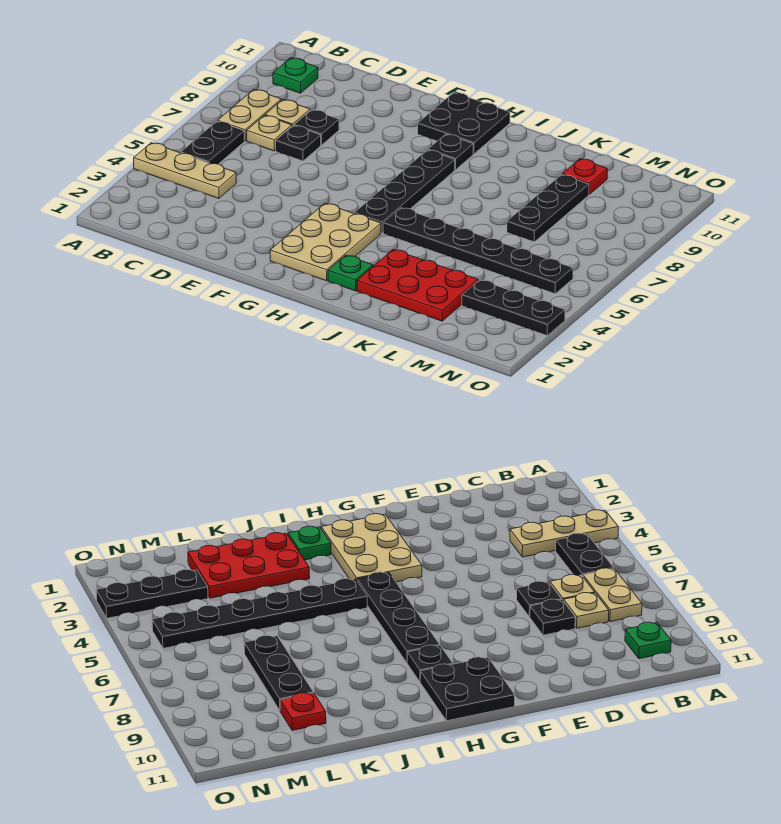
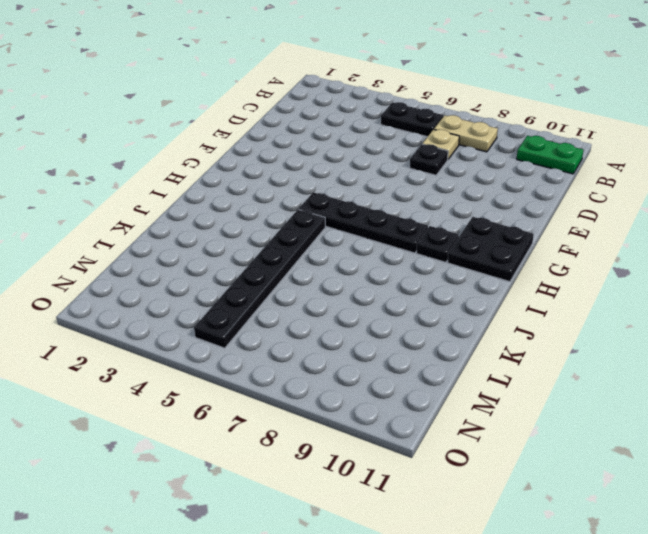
green plate B10:B11 level 1 -> green plate B10 level 1
none -> tan plate A4:C4 level 1
none -> tan plate C8 level 1
none -> black plate D8 level 1

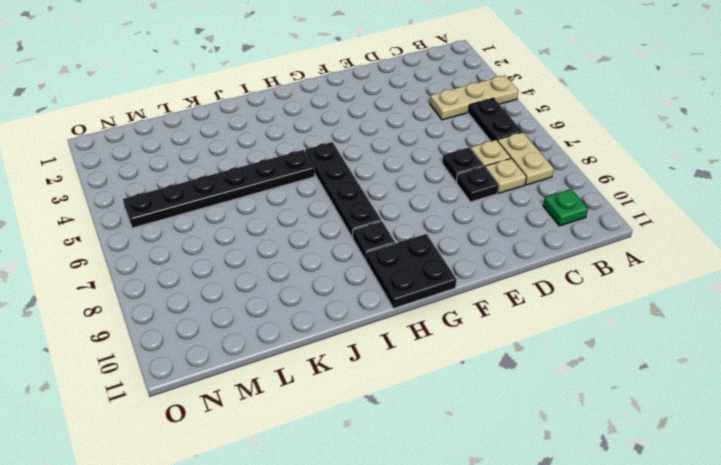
none -> tan plate G2:H4 level 1
none -> green plate I2 level 1
none -> red plate J2:L3 level 1

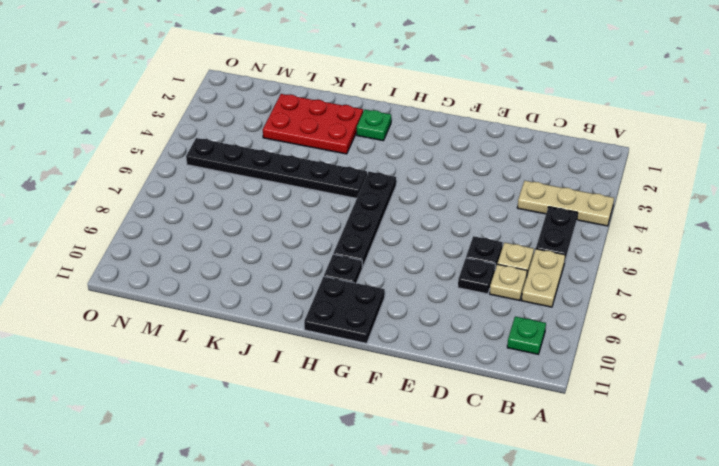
none -> tan plate G2:H4 level 1
none -> black plate L7:L9 level 1
none -> red plate L10 level 1

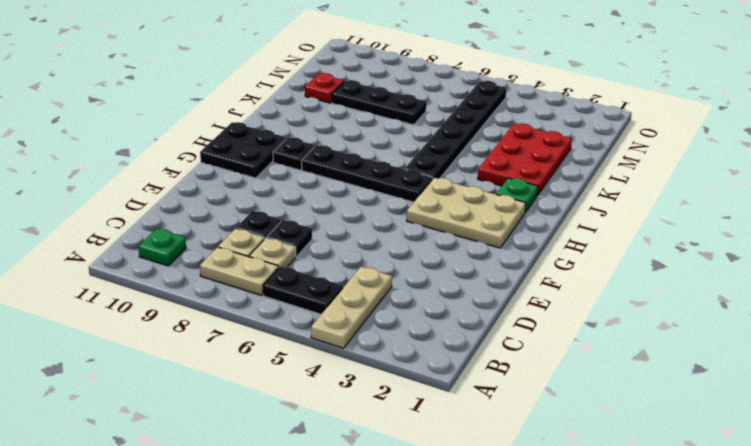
none -> black plate M3:O3 level 1

